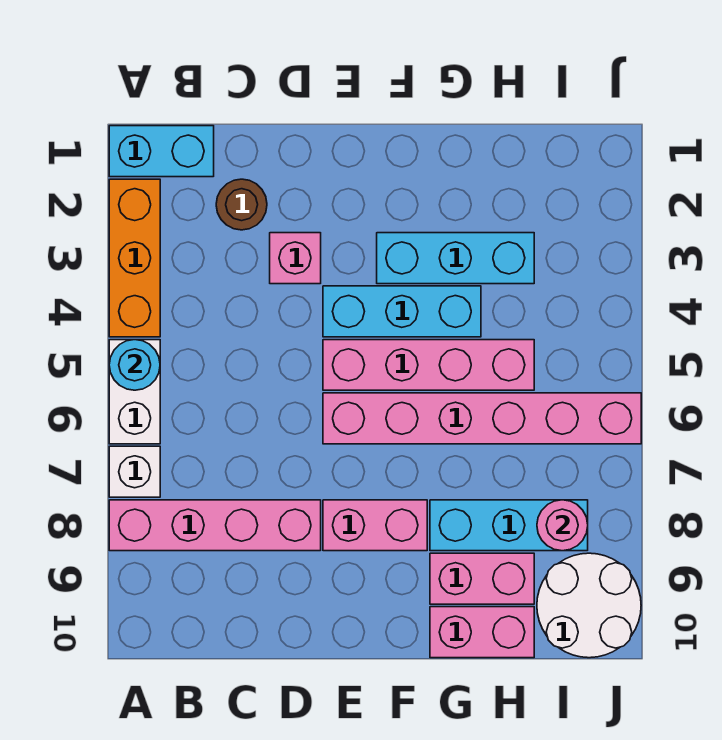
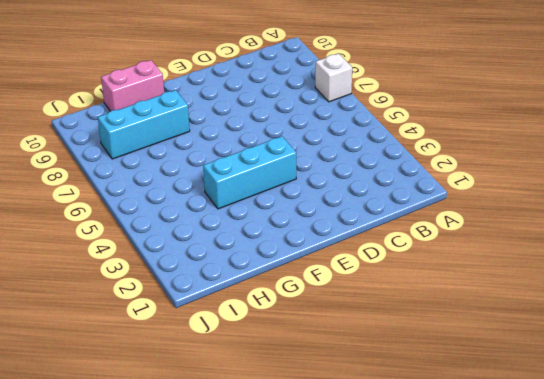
none -> cyan brick A1:B1 level 1
none -> orange brick A2:A4 level 1
none -> white brick A5:A6 level 1

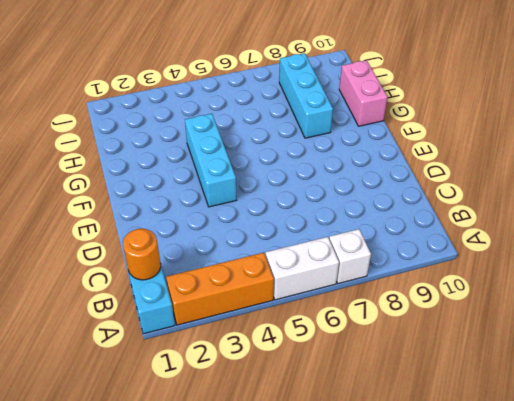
orange round brick B1 level 2 -> none
none -> pink brick A8:D8 level 1
none -> brown round brick C2 level 1
none -> pink brick D3 level 1

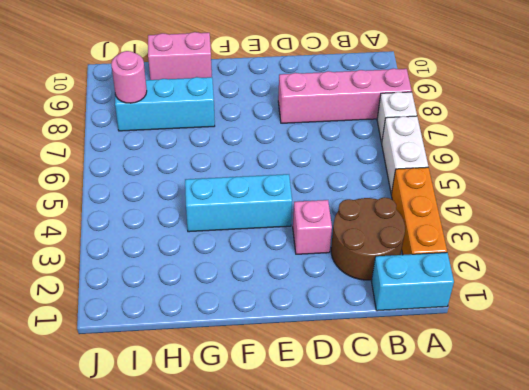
brown round brick B2:C3 level 1 -> brown round brick C2 level 1
none -> pink brick E5:H5 level 1
none -> pink brick E6:J6 level 1
none -> pink brick E8:F8 level 1

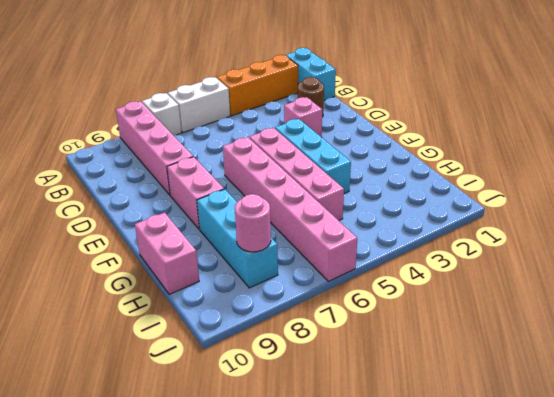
none -> cyan brick F3:H3 level 1
none -> pink brick G9:H9 level 1
none -> white round brick I9:J10 level 1

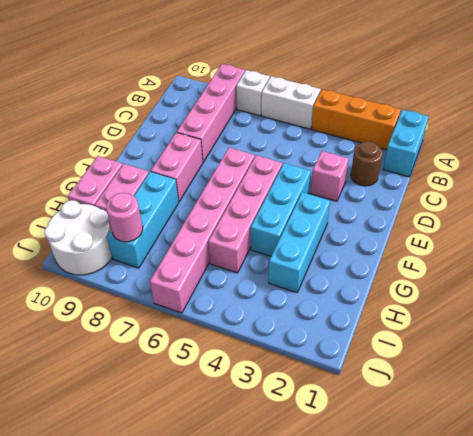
none -> cyan round brick A5 level 2

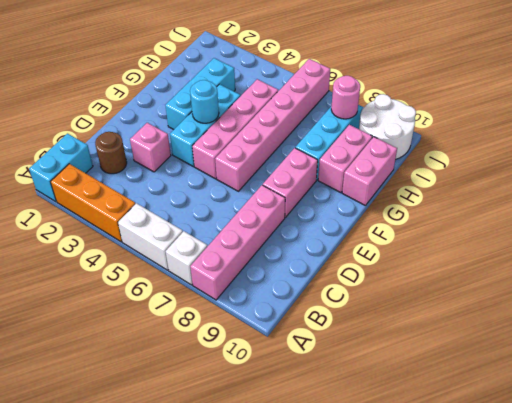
cyan round brick F4 level 2 -> cyan round brick A5 level 2

